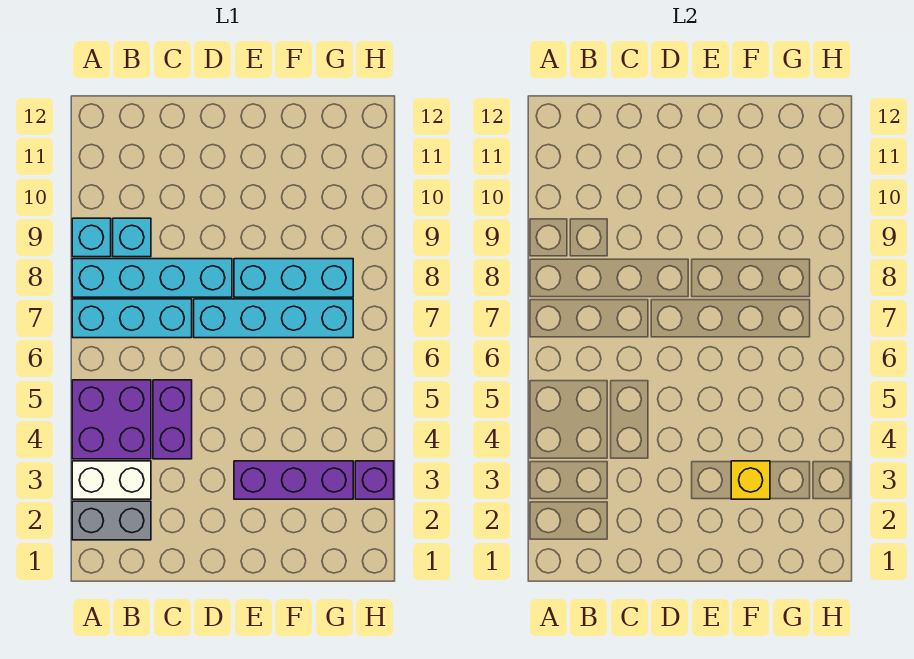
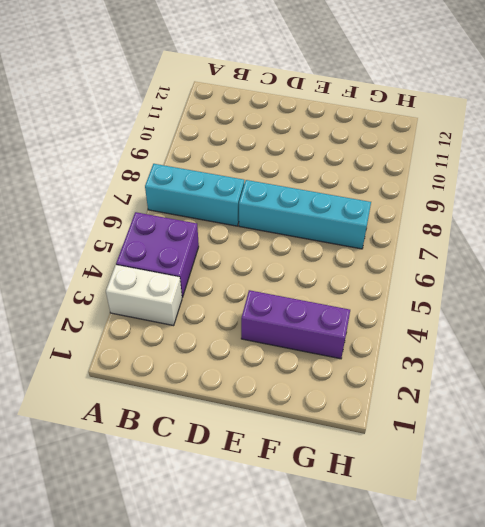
none -> grey brick A2:B2 level 1
none -> cyan brick A8:D8 level 1
none -> cyan brick A9 level 1

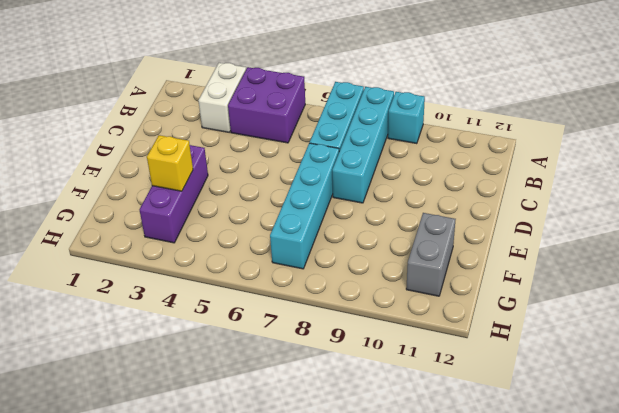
grey brick F11:G11 level 1 -> grey brick A2:B2 level 1
none -> cyan brick B9 level 1
none -> purple brick C4:C5 level 1
none -> cyan brick E8:G8 level 1

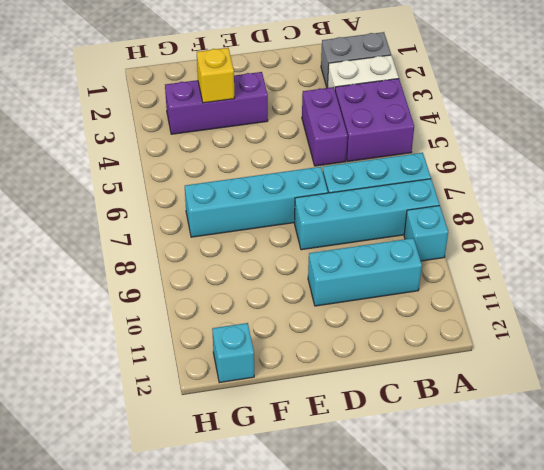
cyan brick B10:D10 level 1 -> cyan brick E8:G8 level 1
cyan brick G12 level 1 -> cyan brick B9 level 1
none -> purple brick H3 level 1

